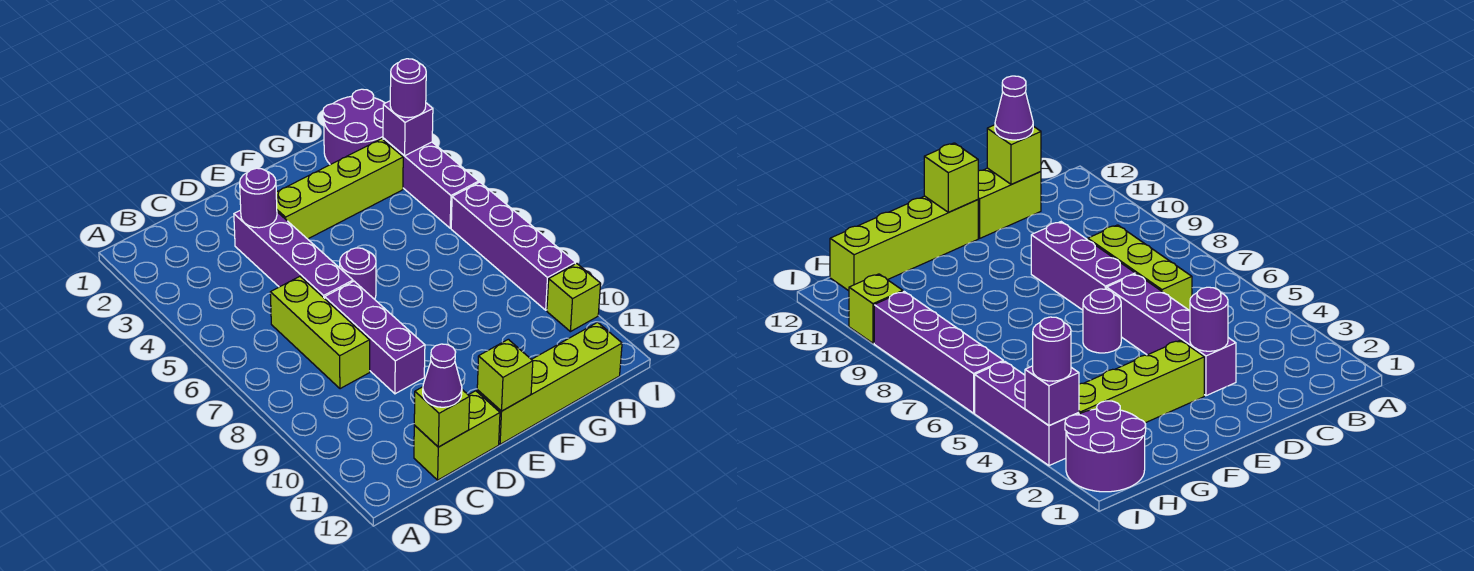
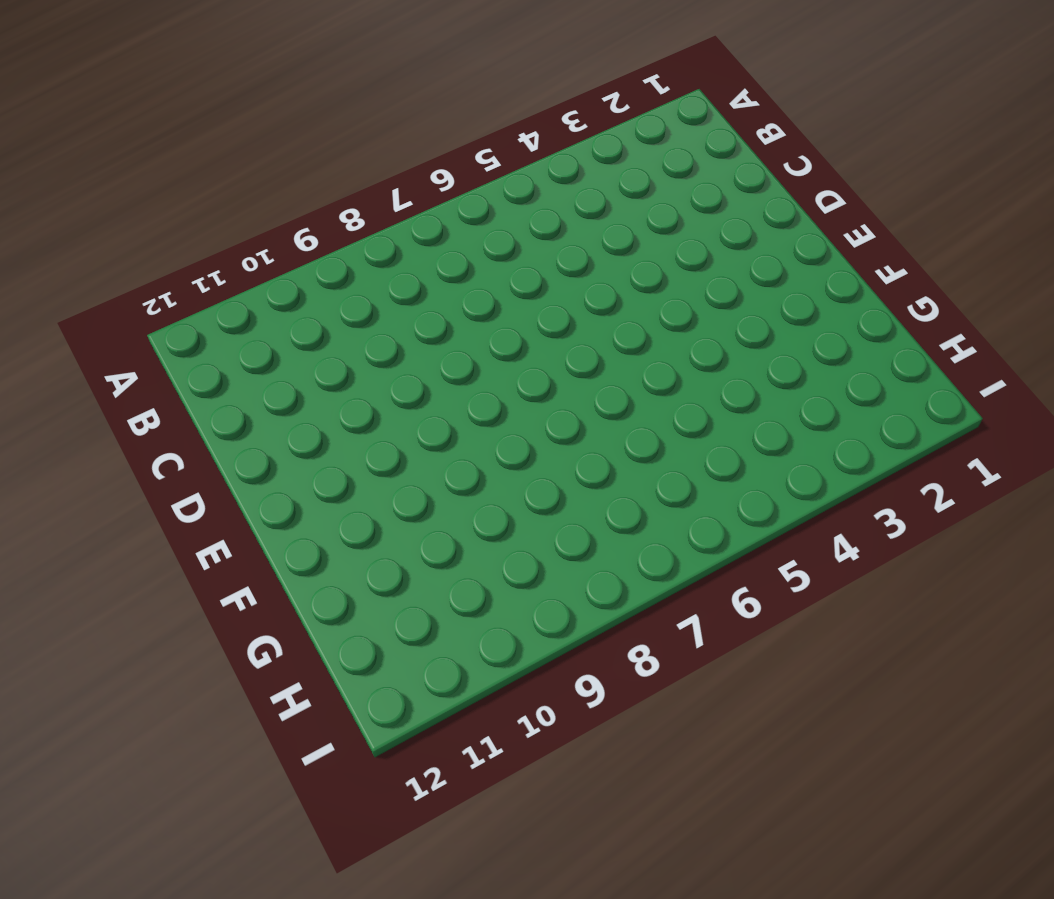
none -> lime brick C6:C8 level 1
none -> lime brick C12:D12 level 1
none -> purple brick D3:D6 level 1

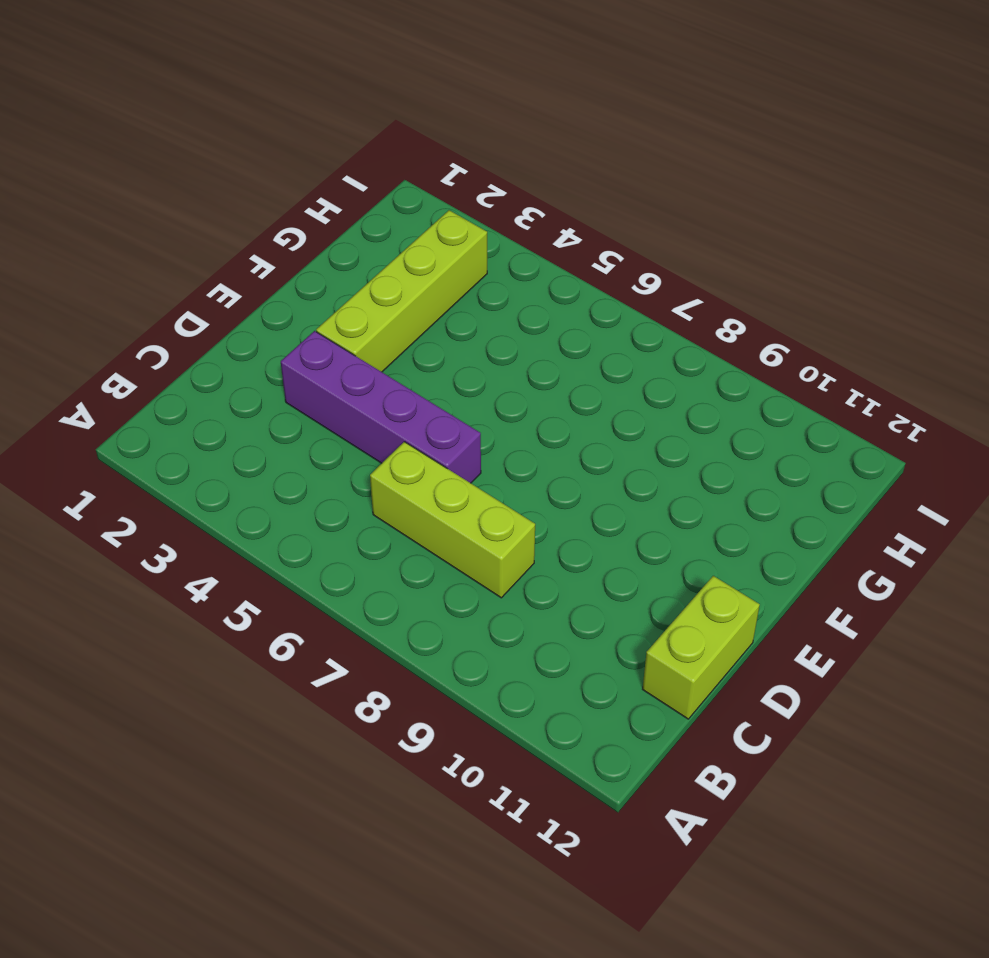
none -> purple brick D7:D9 level 1
none -> purple round brick E6 level 1
none -> lime brick E12:H12 level 1

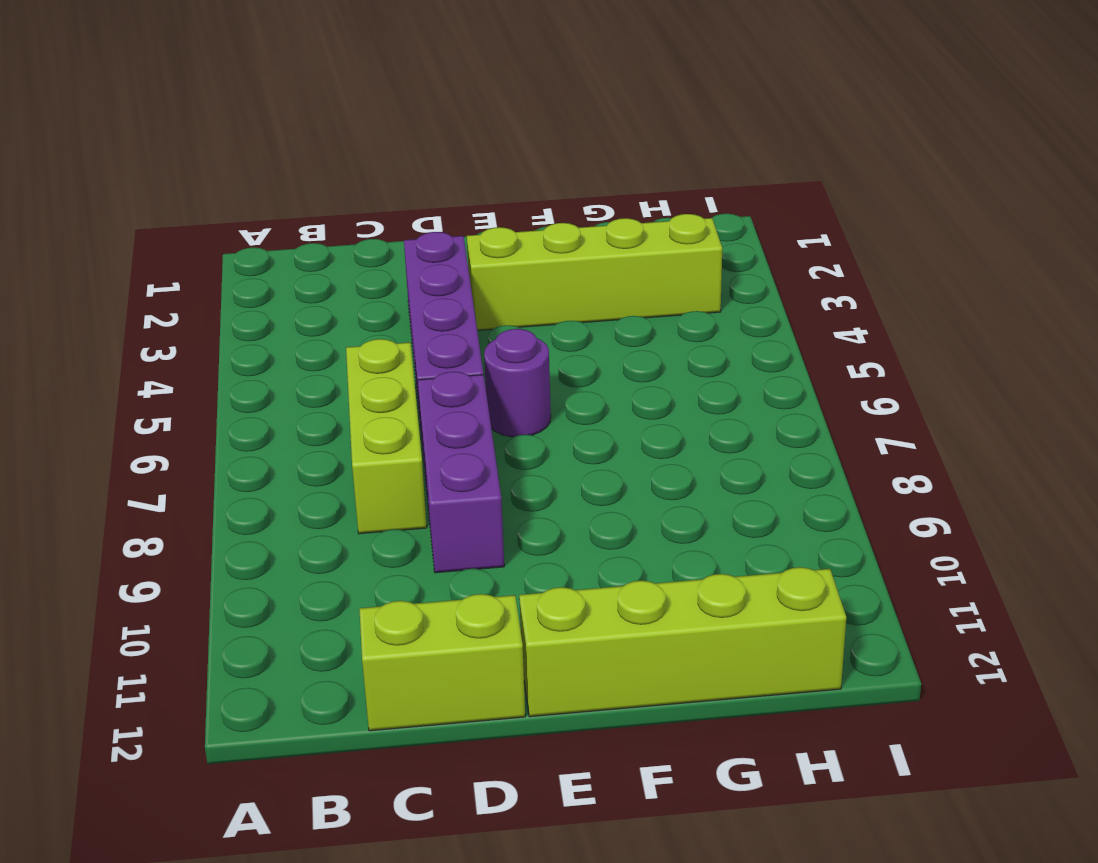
none -> purple round brick H1:I2 level 1
none -> purple brick I3:I5 level 1
none -> purple brick I6:I9 level 1

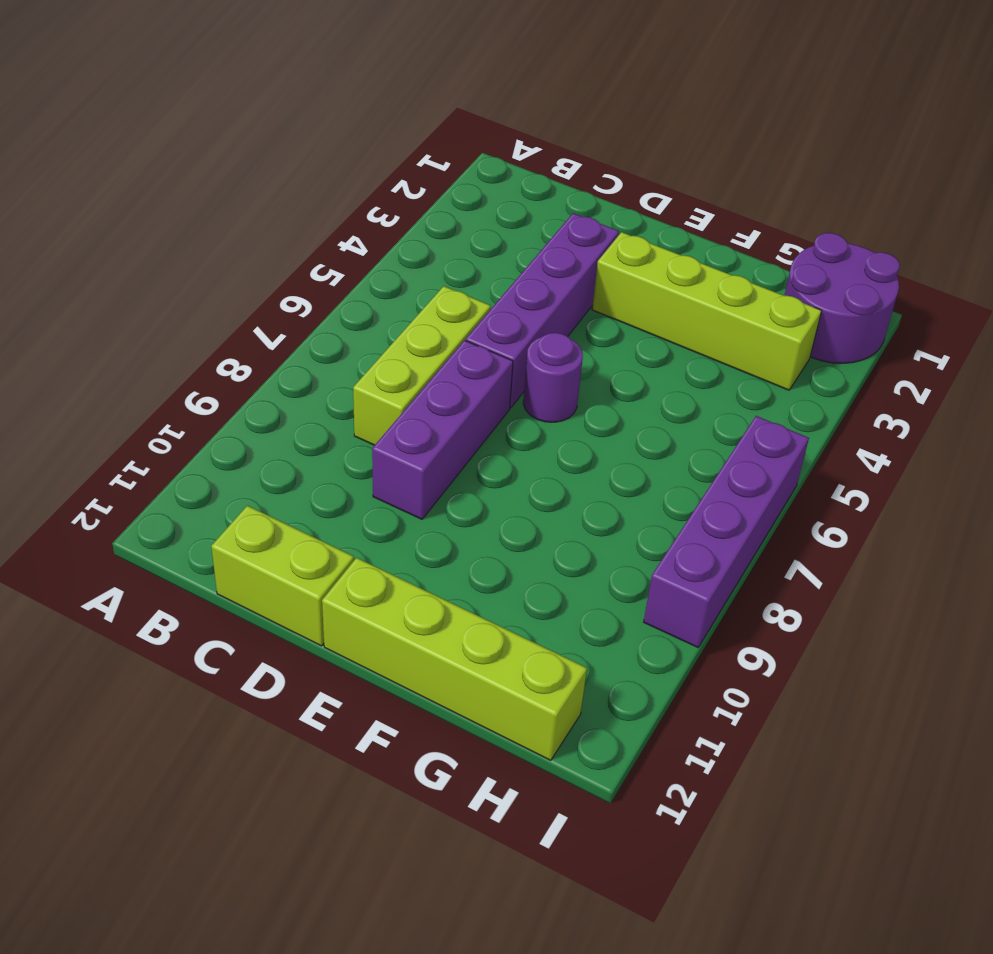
none -> purple brick I3:I5 level 1
none -> lime brick I10 level 1
none -> lime brick C12 level 2

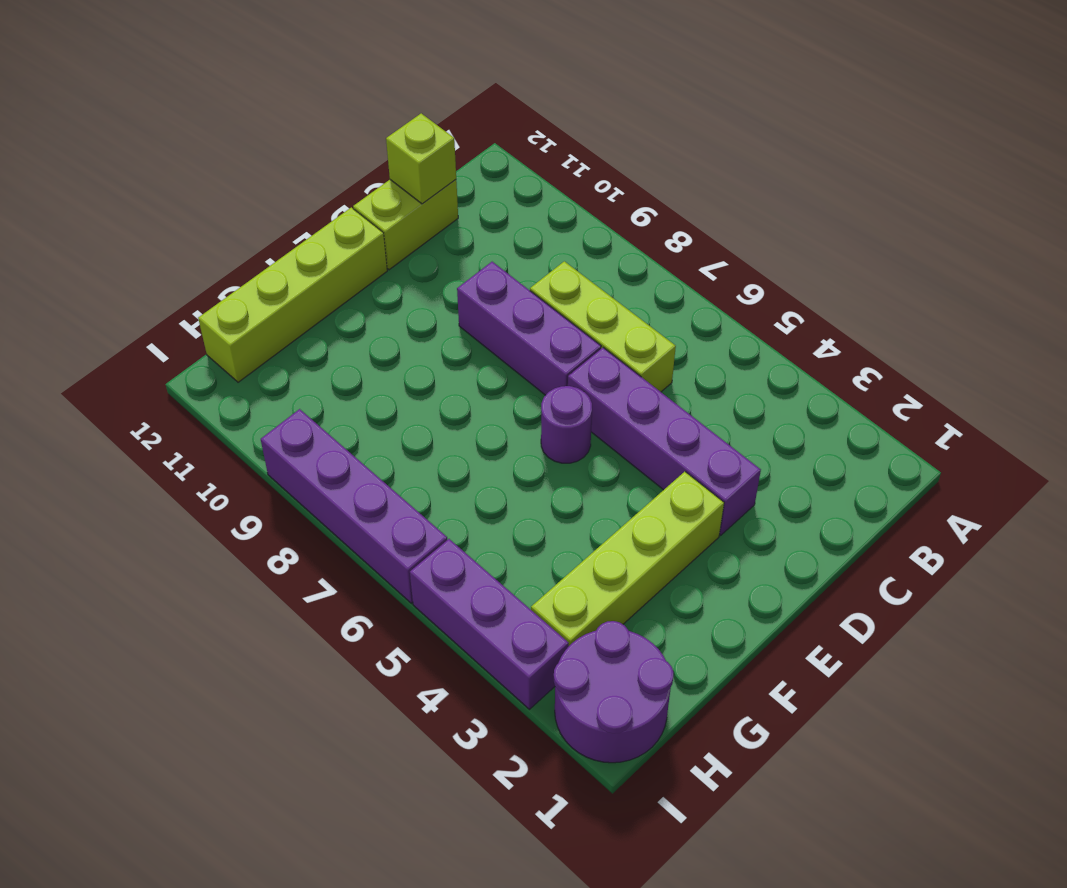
none -> lime brick I10 level 1
none -> purple round brick D3 level 2
none -> lime brick E12 level 2

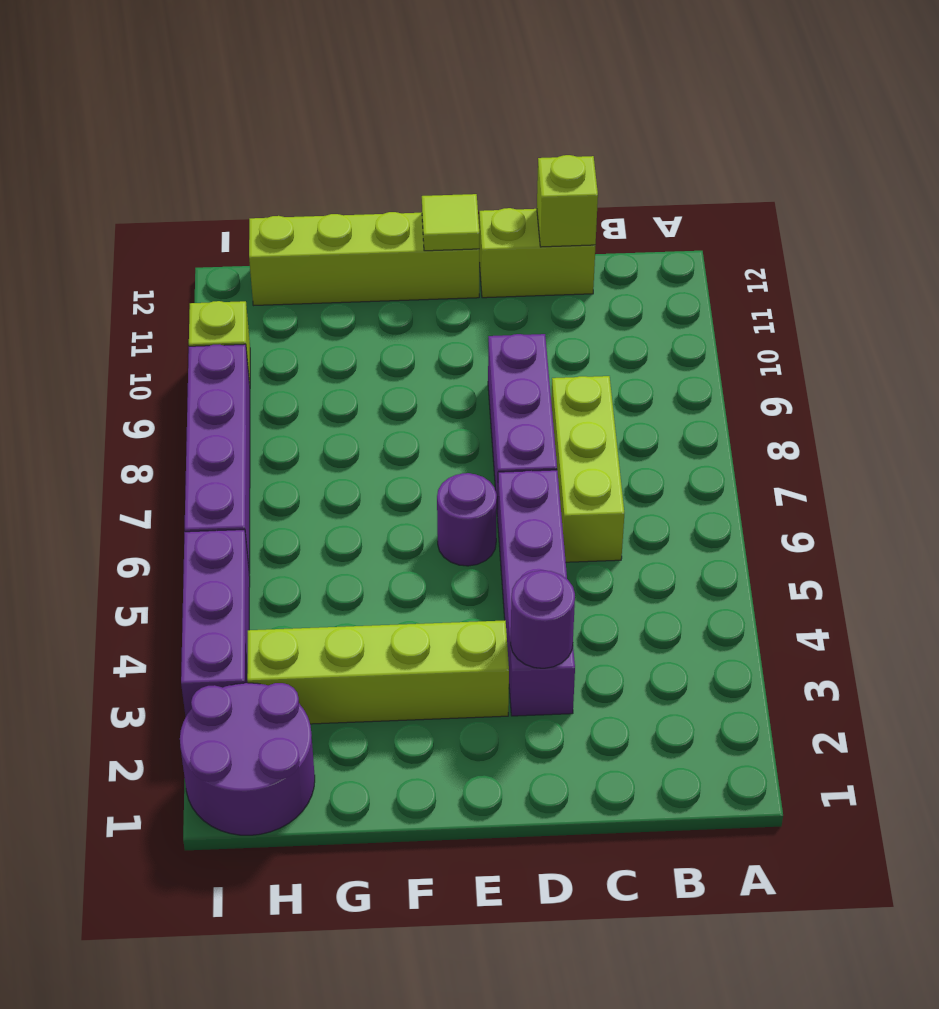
lime tile E12 level 2 -> lime brick E12 level 2
none -> purple brick I3 level 2
none -> purple cone C12 level 3
none -> purple round brick I3 level 3

